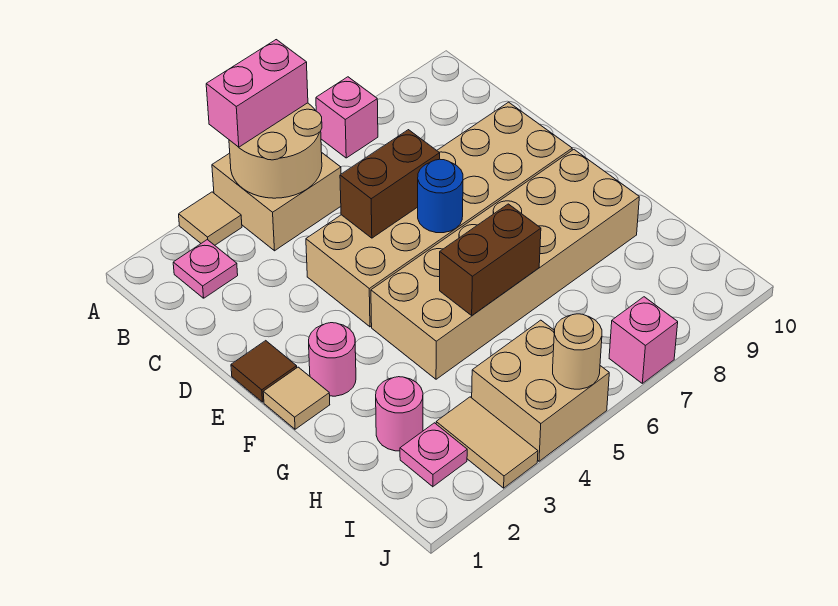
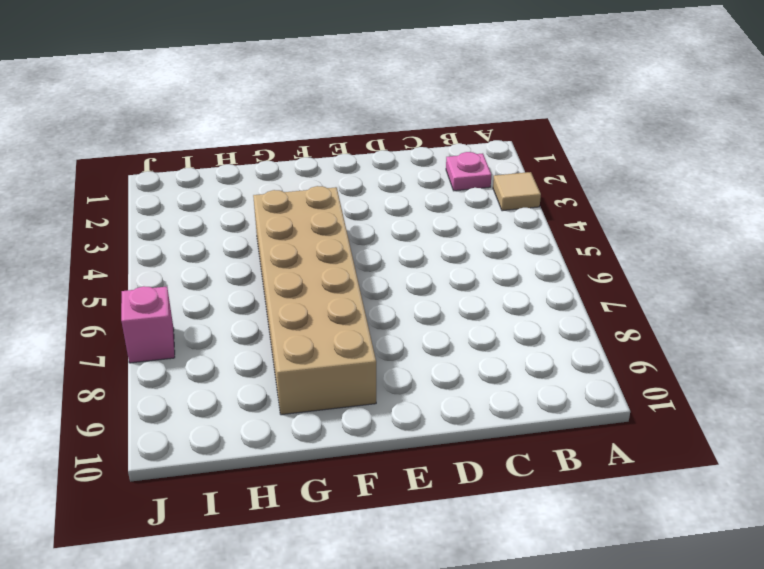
none -> tan brick A4:B5 level 1
none -> pink brick A7 level 1
none -> tan brick D4:E9 level 1

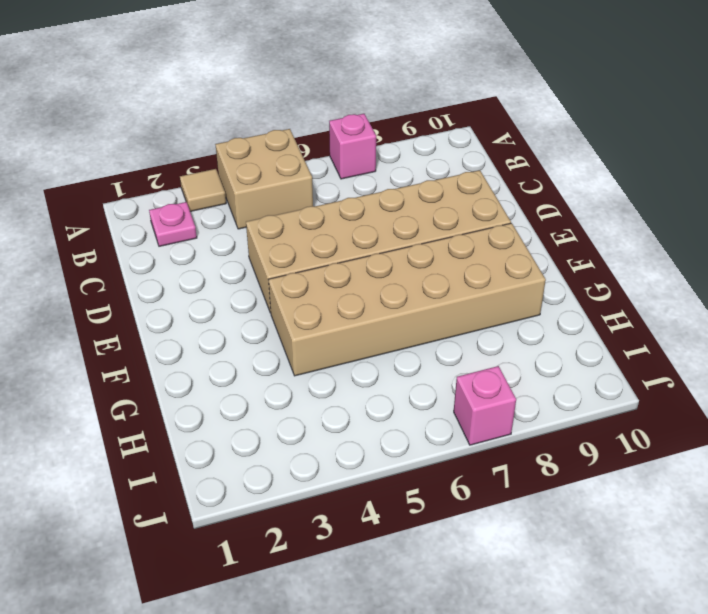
none -> brown tile E1 level 1
none -> tan tile F1 level 1
none -> pink round brick F2 level 1

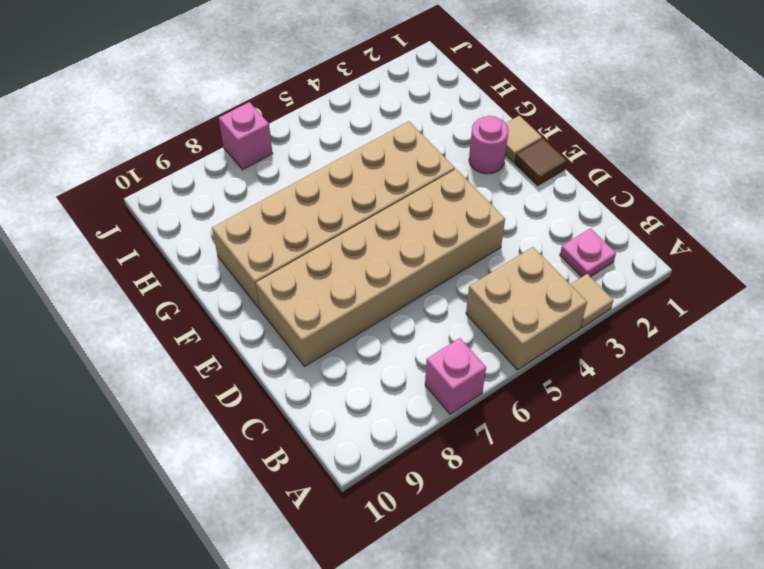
none -> pink round brick H2 level 1
none -> pink plate I2 level 1
none -> tan tile I3:J3 level 1

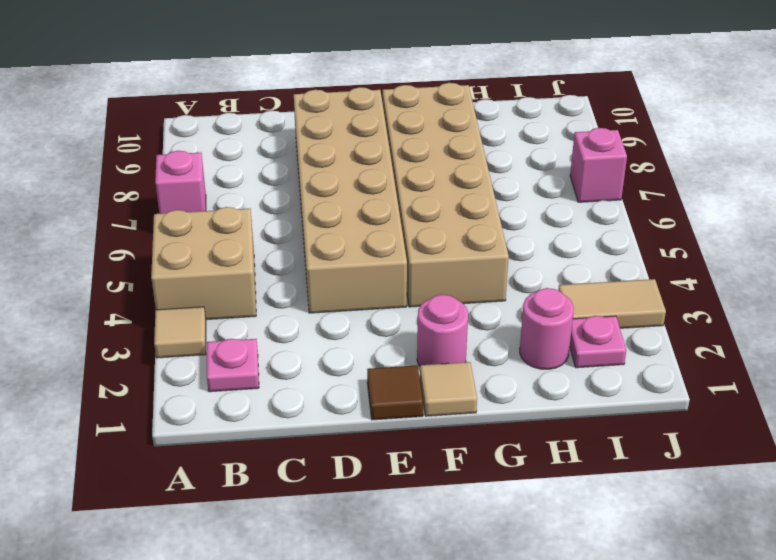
none -> tan brick I4:J5 level 1
none -> tan round brick A4:B5 level 2
none -> brown brick D5:D6 level 2

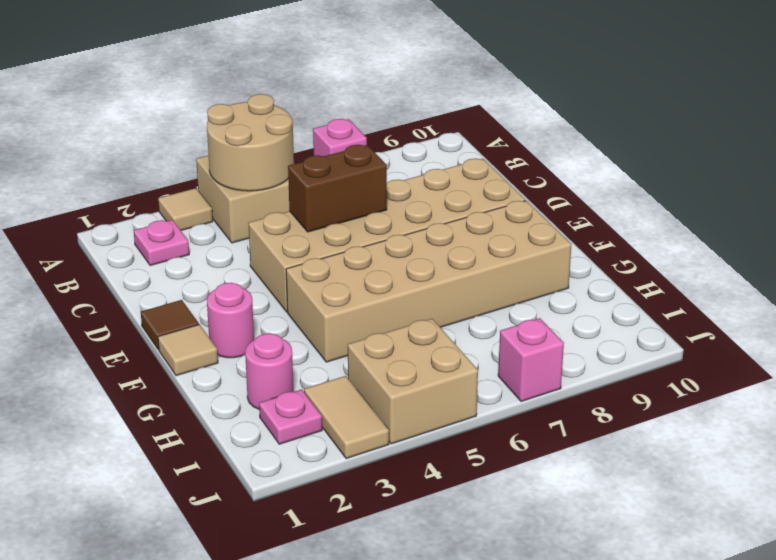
none -> blue round brick E6 level 2
none -> brown brick G5:G6 level 2
none -> tan round brick J5 level 2

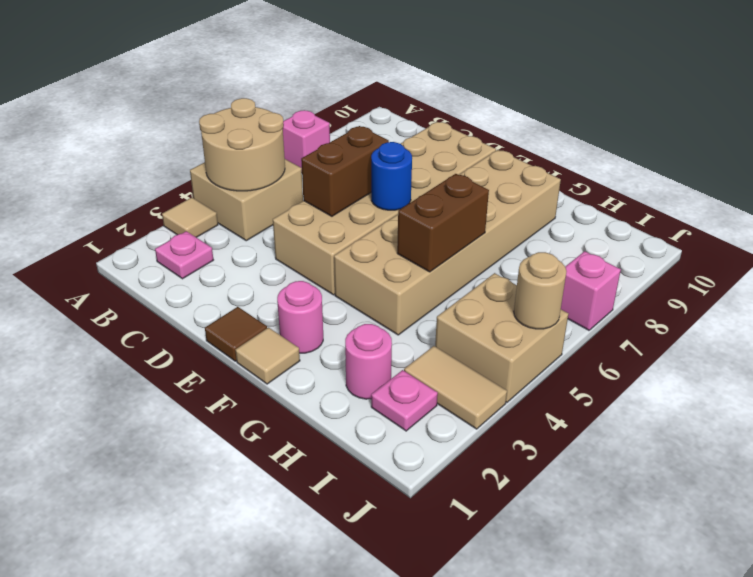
none -> pink brick A4:A5 level 3

